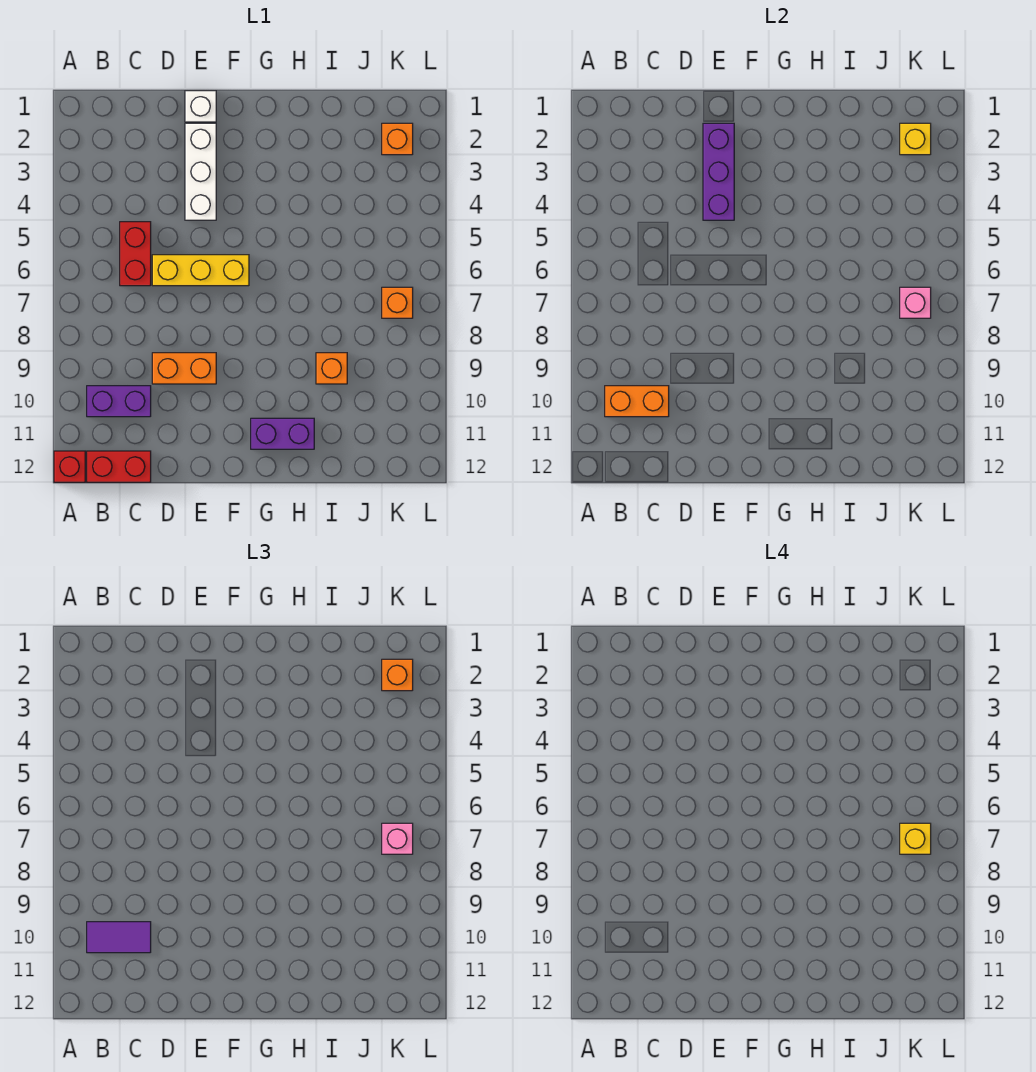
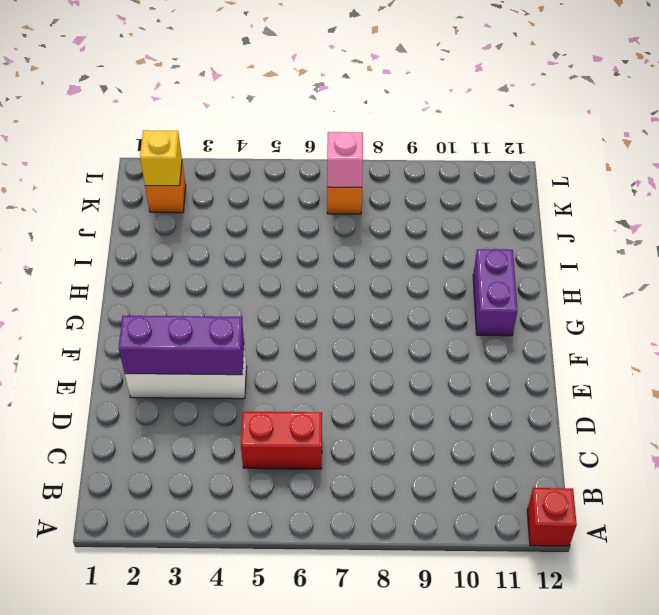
none -> purple brick B10:C10 level 1
none -> red brick B12:C12 level 1
none -> yellow brick D6:F6 level 1

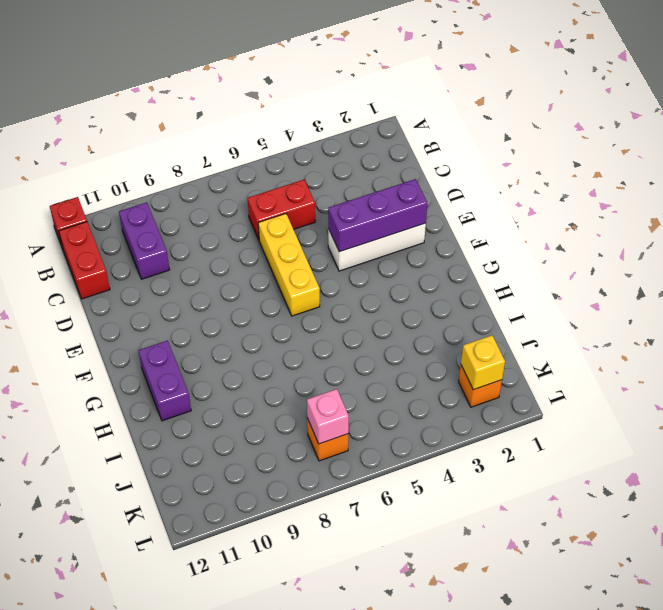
none -> orange brick D9:E9 level 1
none -> white brick E1 level 1
none -> orange brick I9 level 1

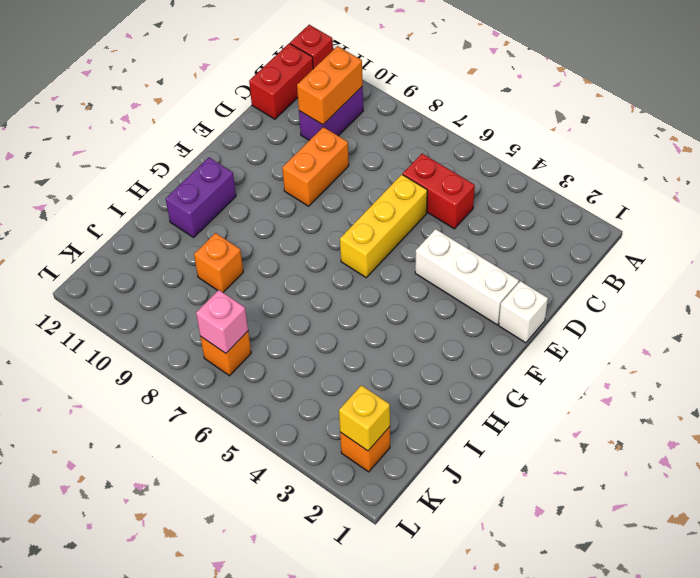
none -> purple brick E2:E4 level 2
none -> purple tile B10:C10 level 3
none -> orange brick K2 level 3

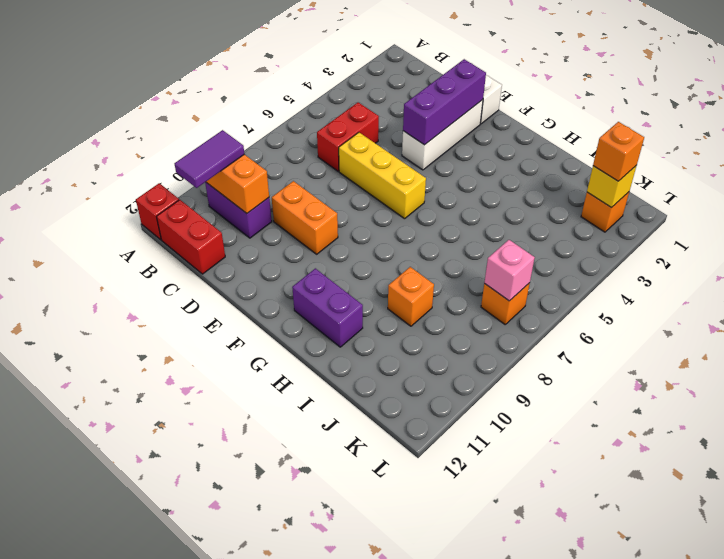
purple tile B10:B11 level 3 -> purple tile B10:C10 level 3
none -> pink brick K7 level 3
none -> yellow brick K7 level 4

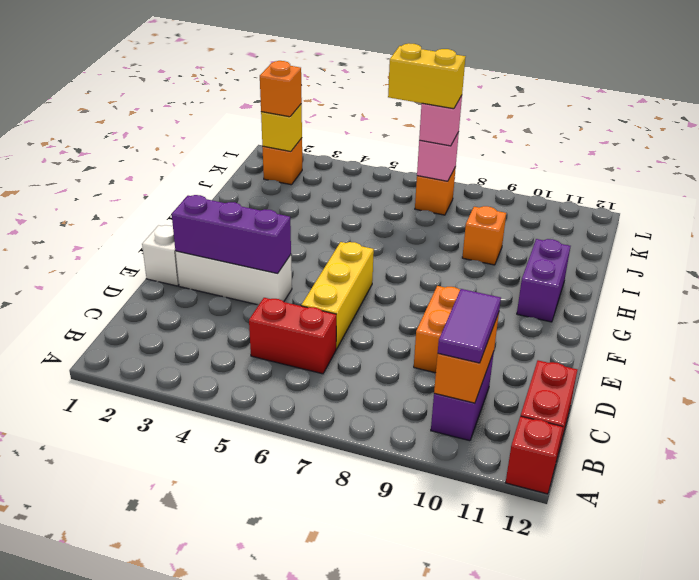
yellow brick K6:K7 level 4 -> yellow brick K7 level 4

